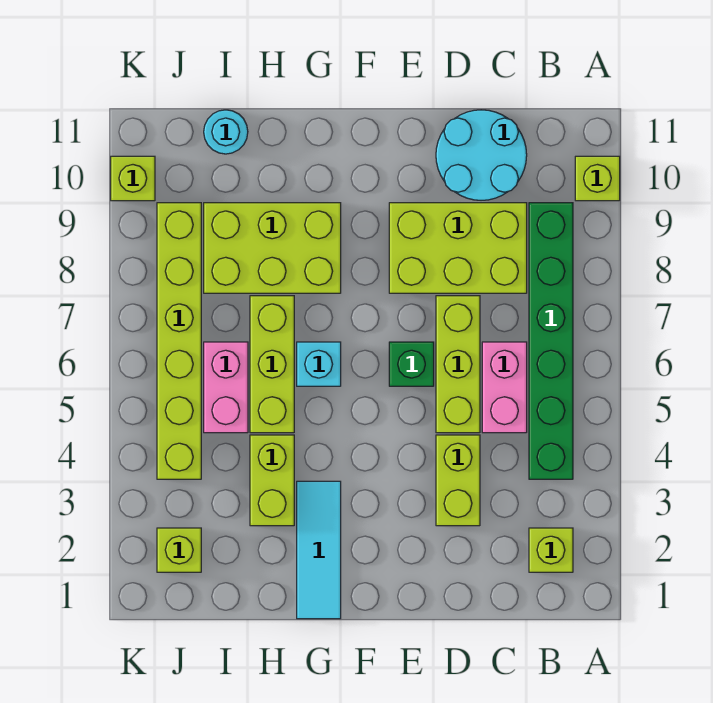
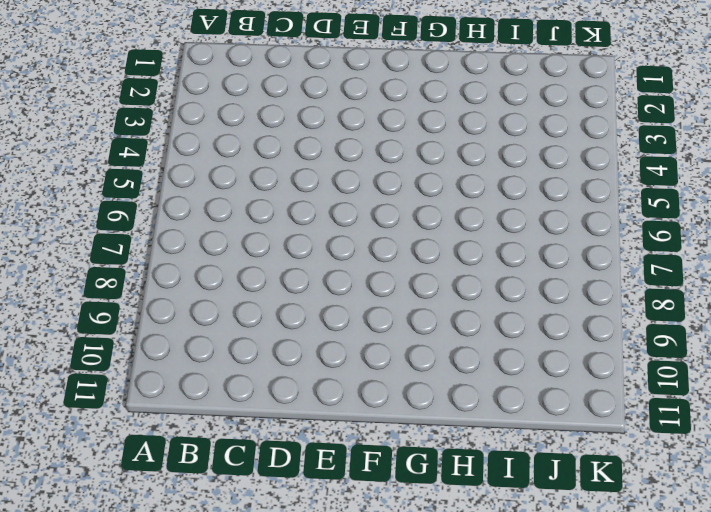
none -> lime brick A10 level 1
none -> lime brick B2 level 1
none -> green brick B4:B9 level 1

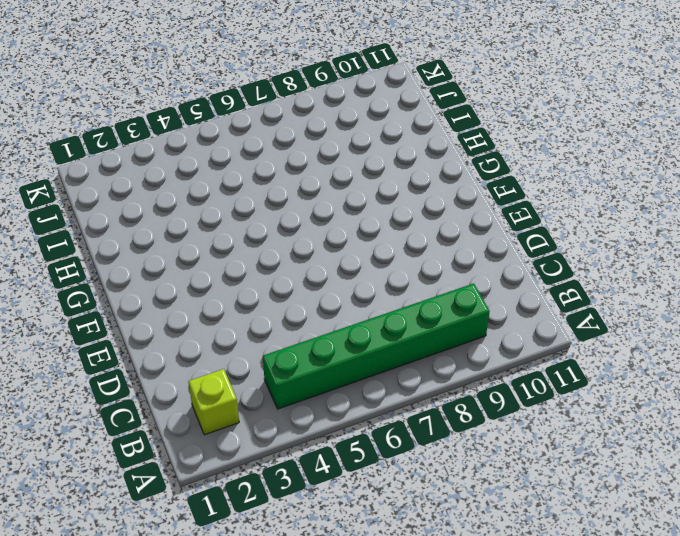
none -> lime brick A10 level 1
none -> pink brick C5:C6 level 1
none -> lime brick C8:E9 level 1

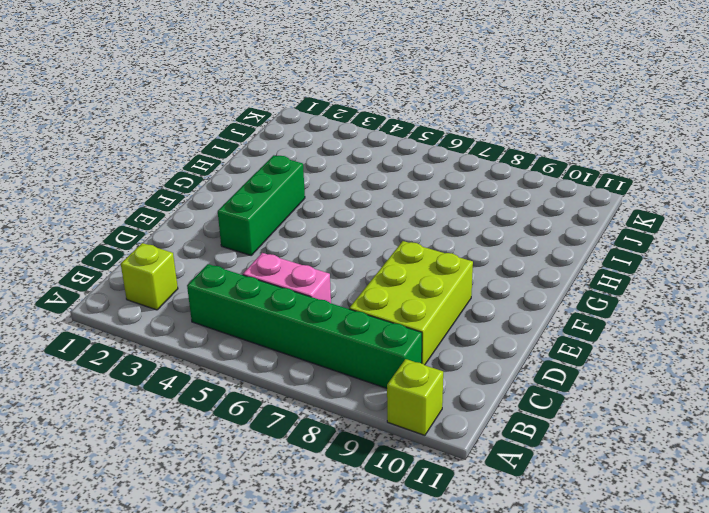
green brick E3:G3 level 1 -> cyan tile G1:G3 level 1
none -> cyan round brick C10:D11 level 1
none -> lime brick D3:D4 level 1
none -> lime brick D5:D7 level 1

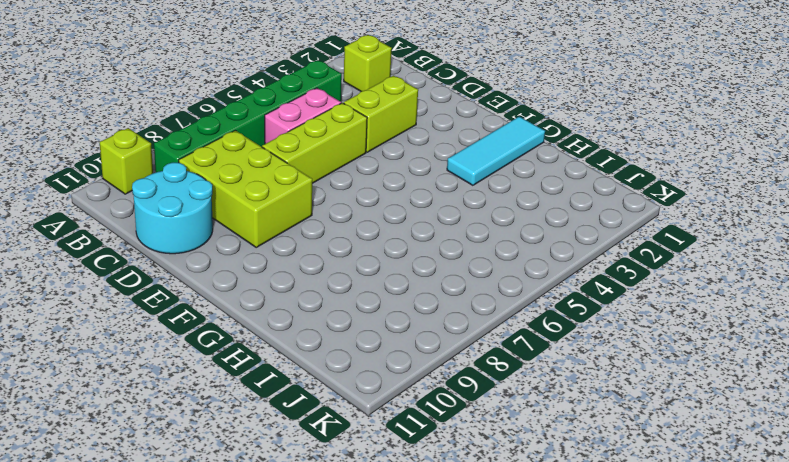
none -> green brick E6 level 1
none -> cyan brick G6 level 1
none -> lime brick G8:I9 level 1

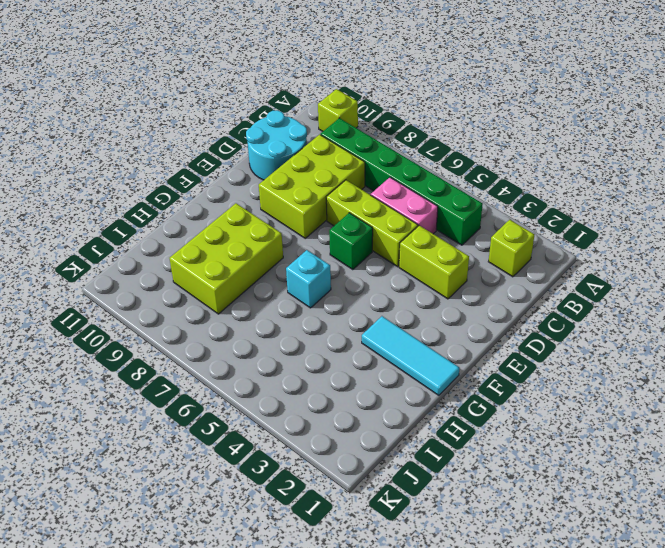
none -> lime brick H3:H4 level 1
none -> lime brick H5:H7 level 1
none -> pink brick I5:I6 level 1

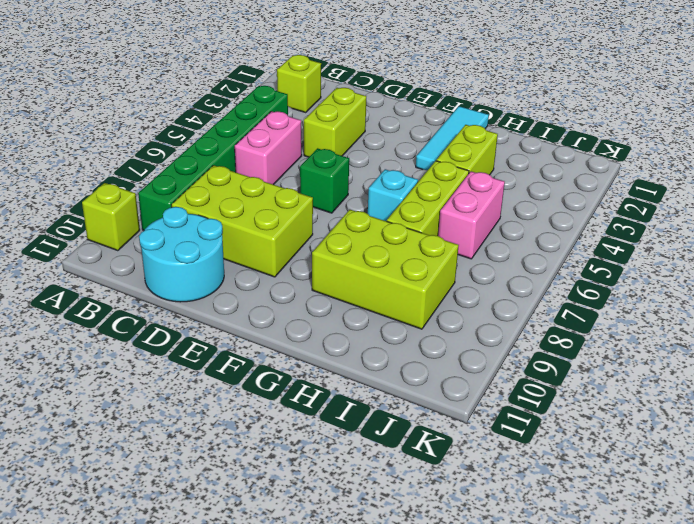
none -> lime brick D5:D7 level 1
none -> cyan round brick I11 level 1
none -> lime brick J2 level 1

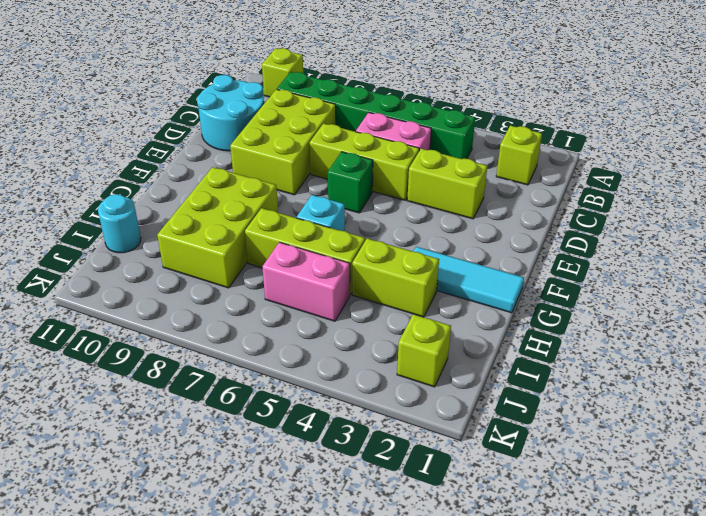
none -> lime brick J4:J9 level 1
none -> lime brick K10 level 1

